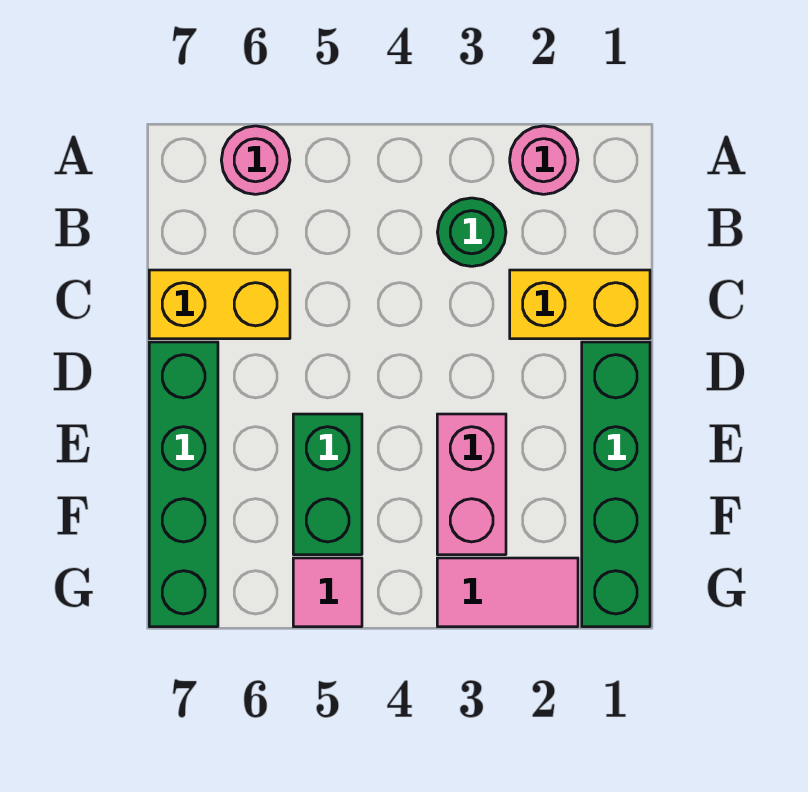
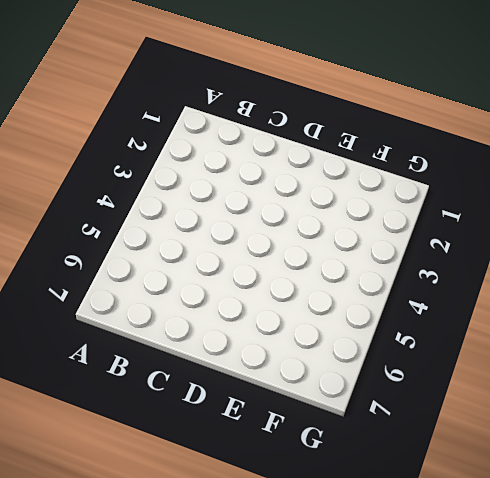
none -> pink round brick A2 level 1
none -> pink round brick A6 level 1

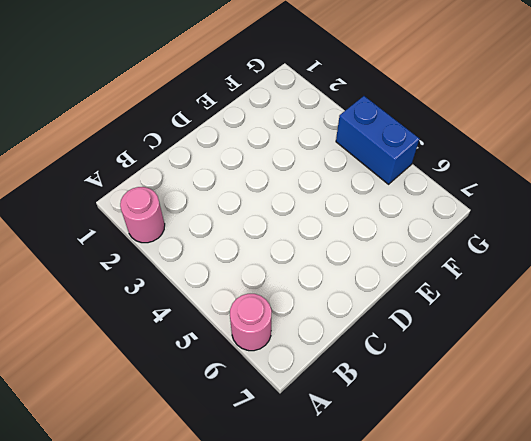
blue brick G4:G5 level 1 -> pink tile G5 level 1
none -> green round brick B3 level 1
none -> yellow brick C1:C2 level 1

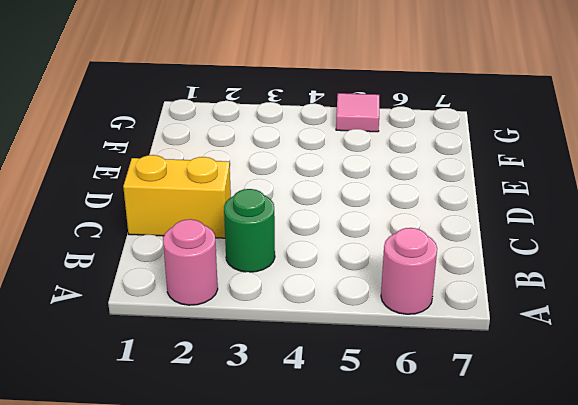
none -> yellow brick C6:C7 level 1
none -> green brick D1:G1 level 1

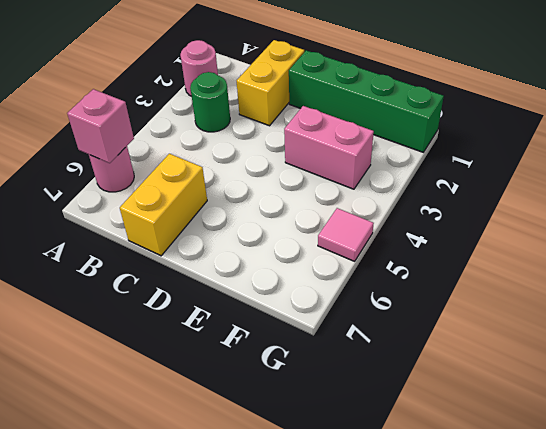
pink brick A6 level 2 -> none
none -> green brick D7:G7 level 1
none -> green brick E5:F5 level 1

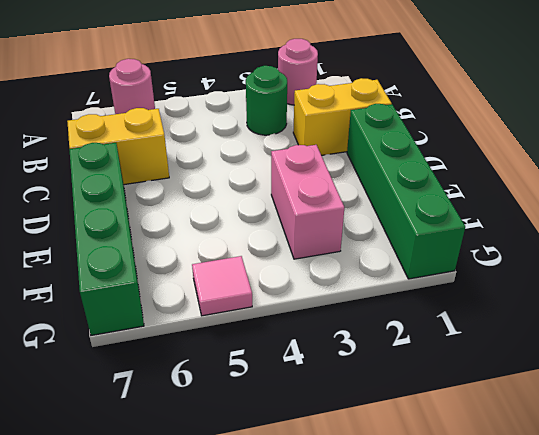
none -> green brick E5:F5 level 1
none -> pink tile G2:G3 level 1

